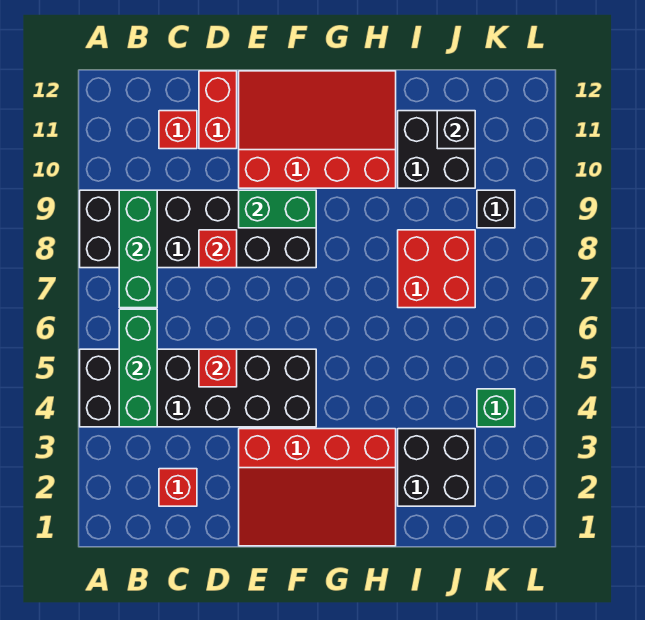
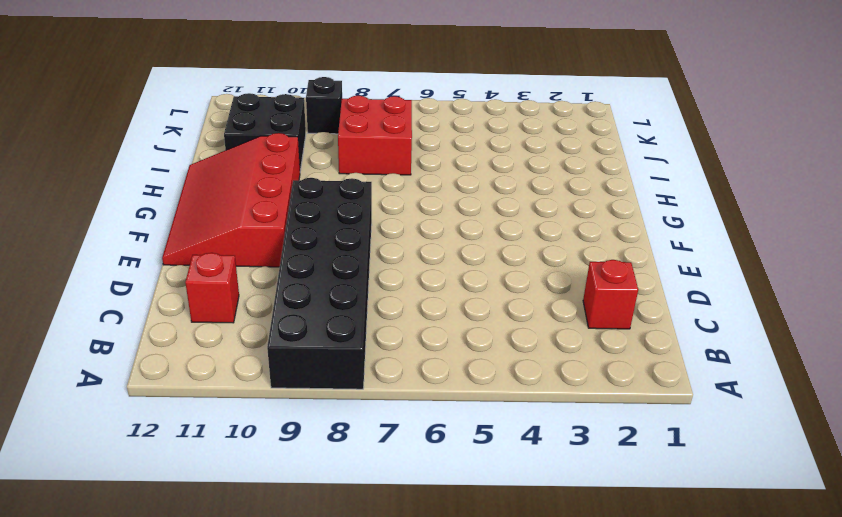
none -> black brick A4:F5 level 1
none -> red brick D11:D12 level 1
none -> red slope E1:H3 level 1 top 3

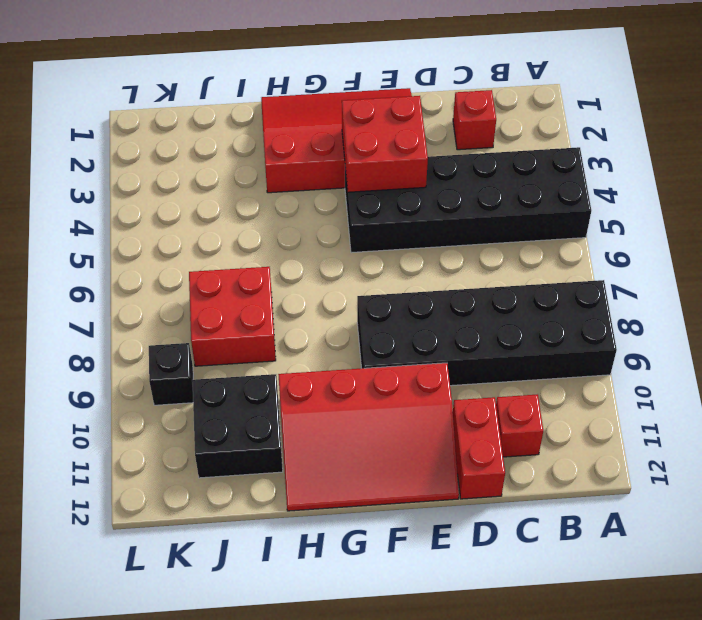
red brick E3:F4 level 2 -> none
none -> black brick I2:J3 level 1
none -> green brick K4 level 1
none -> green brick B4:B6 level 2

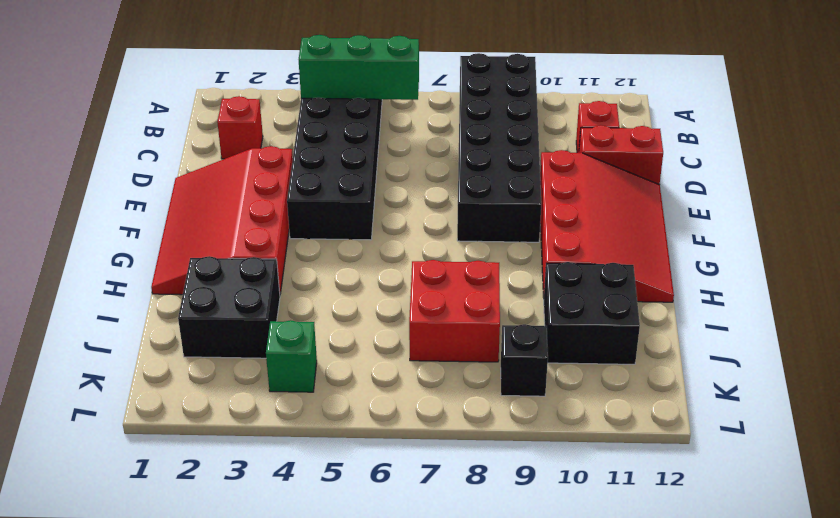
none -> green brick B7:B9 level 2
none -> red brick D5 level 2
none -> red brick D8 level 2

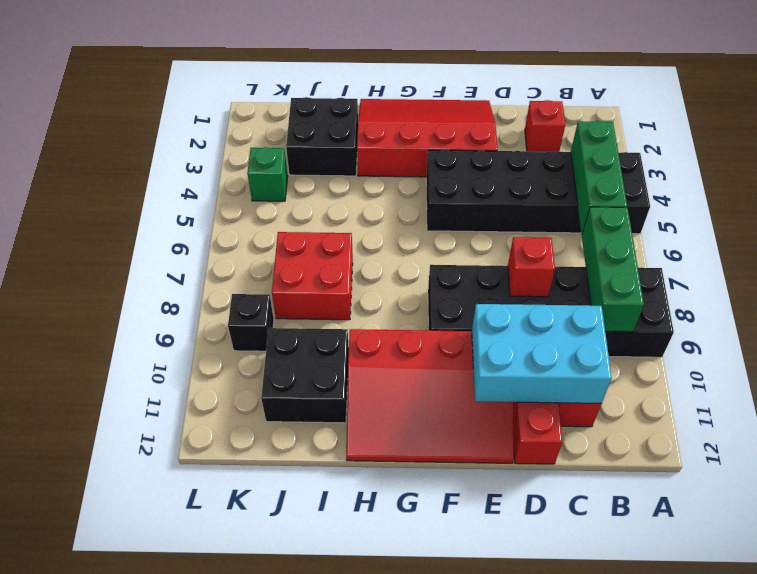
cyan brick C10:E11 level 2 -> none
none -> red brick D5 level 2
none -> green brick E9:F9 level 2
none -> black brick J11 level 2

